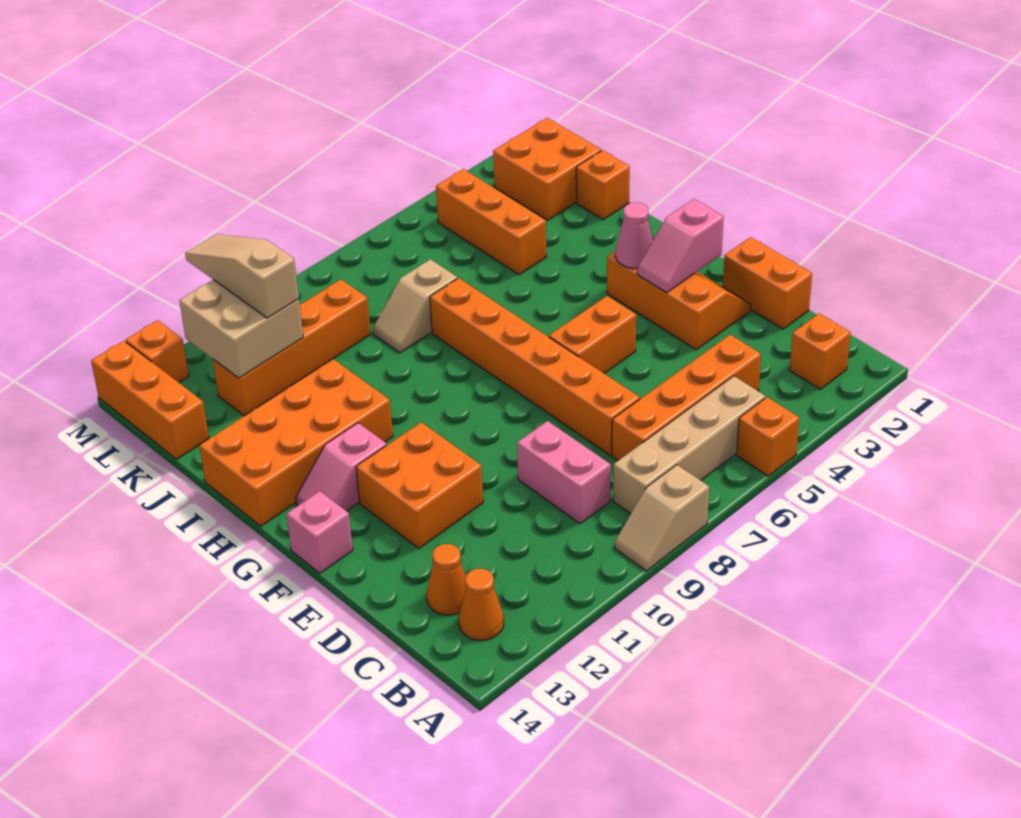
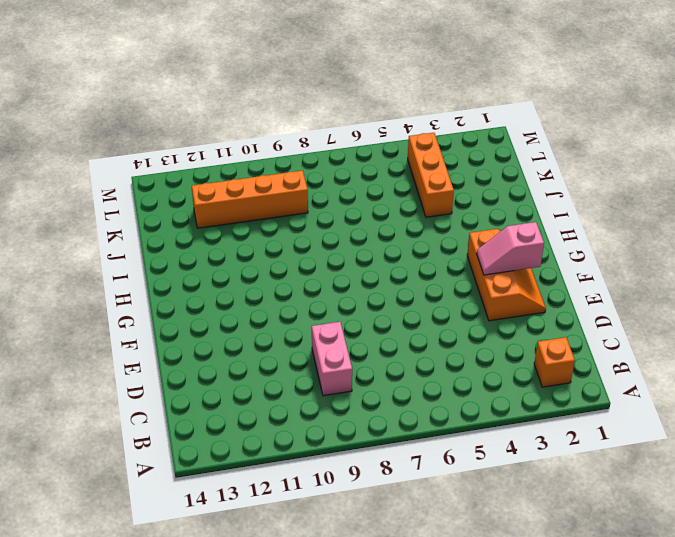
none -> orange brick A5 level 1
none -> tan slope A8:A9 level 1 top 8
none -> tan brick B5:B8 level 1

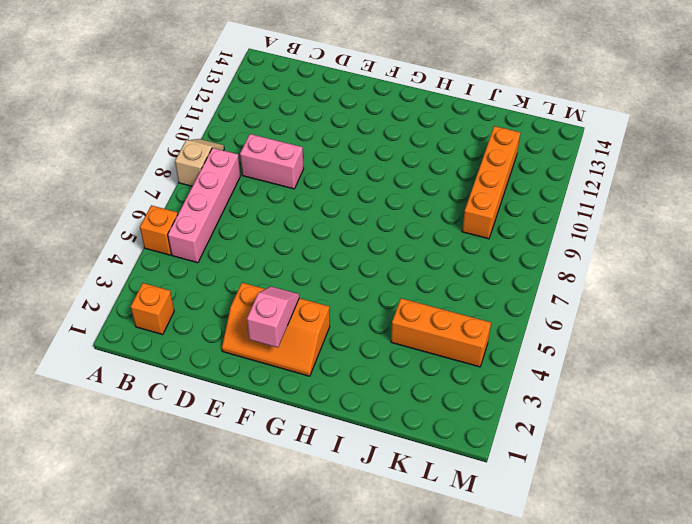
pink brick B5:B8 level 1 -> tan brick B5:B8 level 1
none -> orange cone B13 level 1
none -> orange brick C4:C7 level 1
none -> orange cone C13 level 1

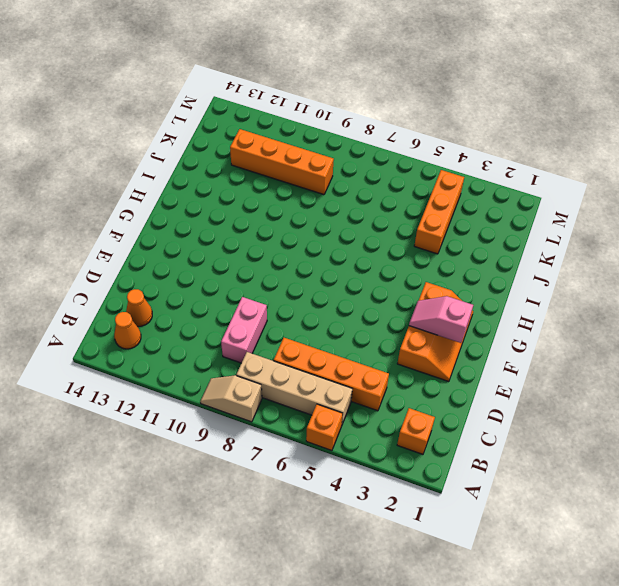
none -> orange brick D1:E1 level 1
none -> orange brick D7:I7 level 1
none -> orange brick E11:F12 level 1

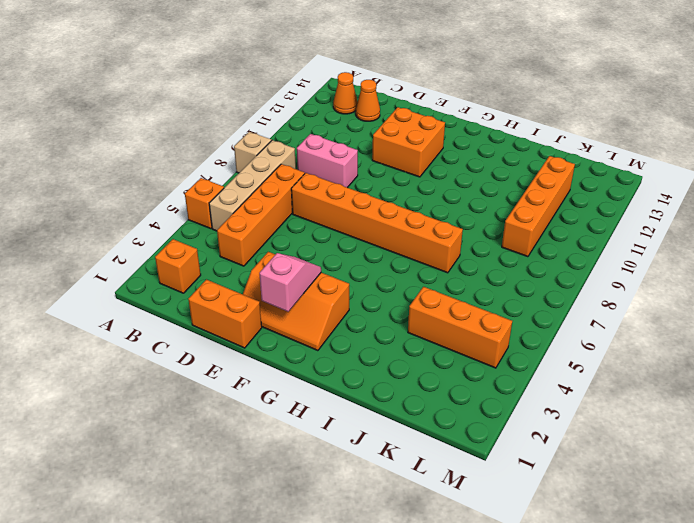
none -> orange brick F5:F6 level 1
none -> pink brick F14 level 1
none -> pink slope G12:G13 level 1 top 12

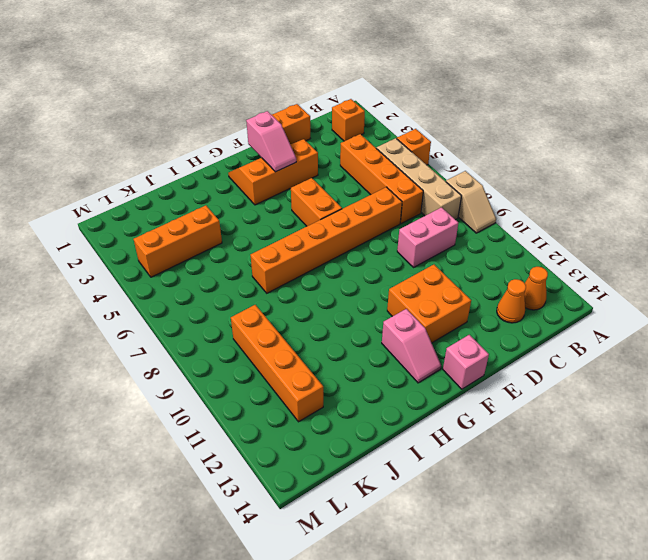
none -> orange brick H11:I14 level 1
none -> orange brick J1 level 1
none -> tan slope J7:J8 level 1 top 7

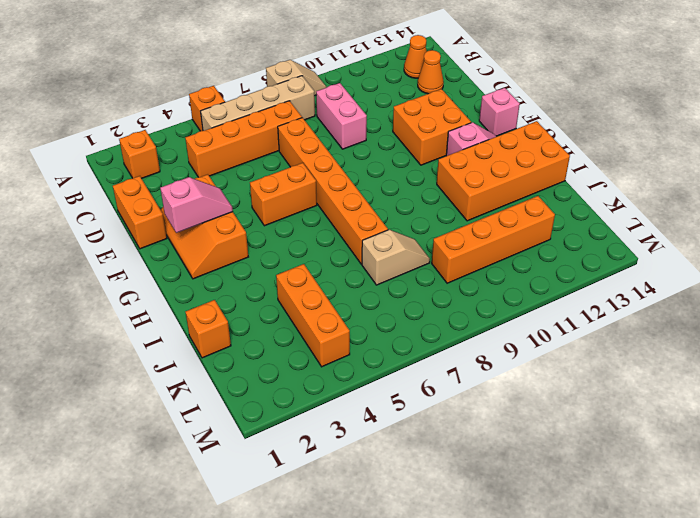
none -> orange brick K1:L2 level 1
none -> orange brick K14:M14 level 1
none -> orange brick M13 level 1

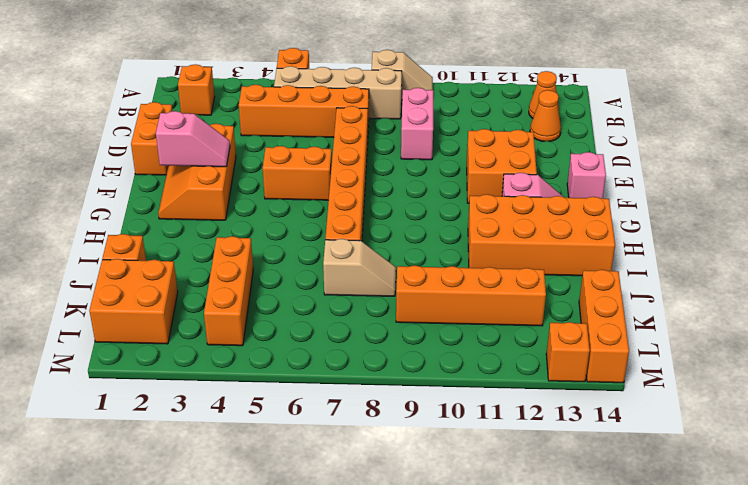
none -> pink cone G3 level 2
none -> tan brick K11:L12 level 2
none -> tan slope K11:M11 level 3 top K

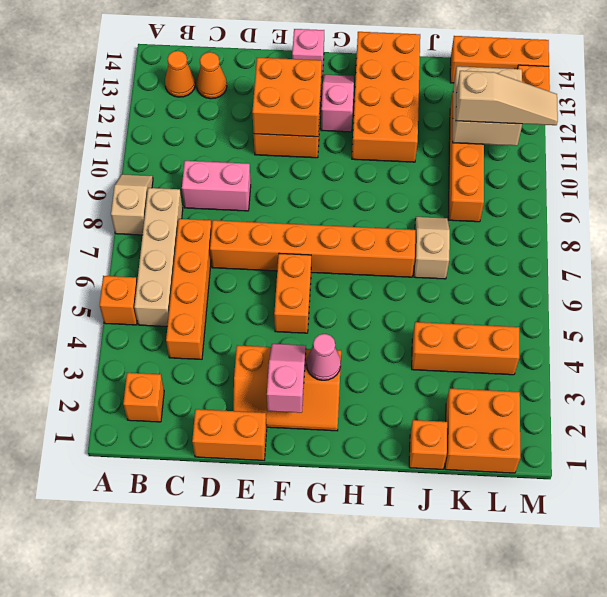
orange brick E11:F12 level 2 -> none

